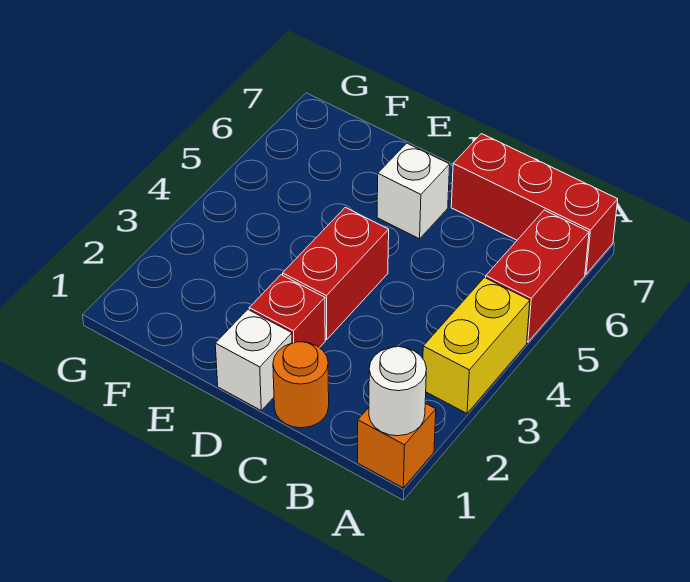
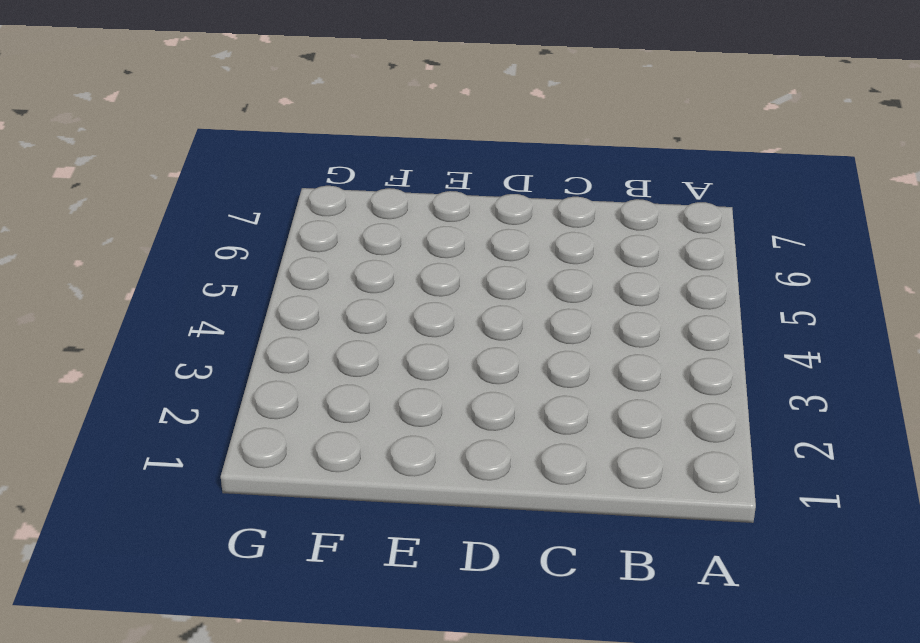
none -> orange brick A1 level 1
none -> yellow brick A3:A4 level 1

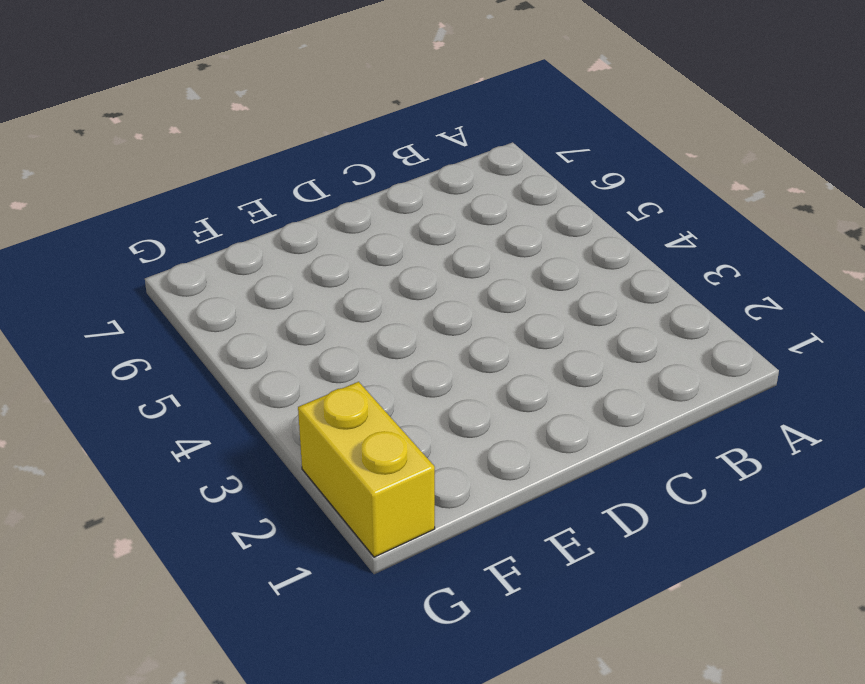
yellow brick G1:G2 level 1 -> yellow brick A3:A4 level 1
none -> orange brick A1 level 1
none -> red brick A5:A6 level 1

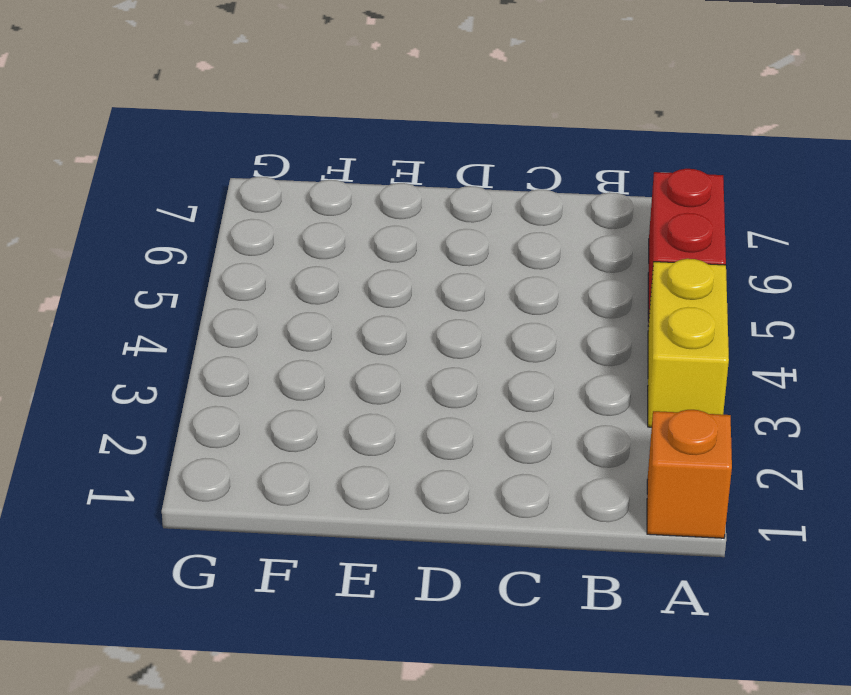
none -> red brick A7:C7 level 1
none -> orange round brick C1 level 1

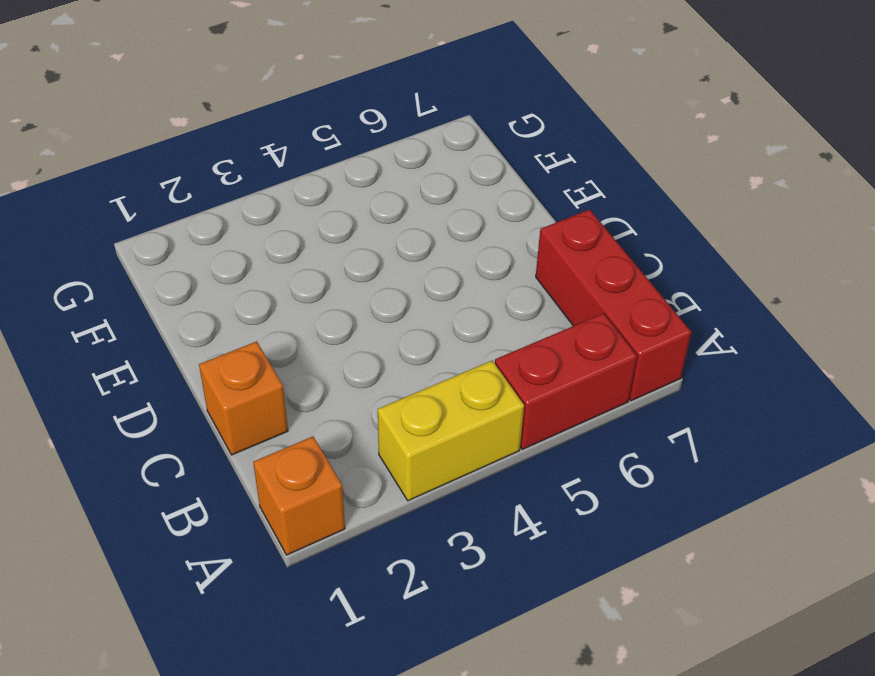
orange brick C1 level 1 -> orange round brick C1 level 1
none -> white brick D1 level 1
none -> red brick D2 level 1

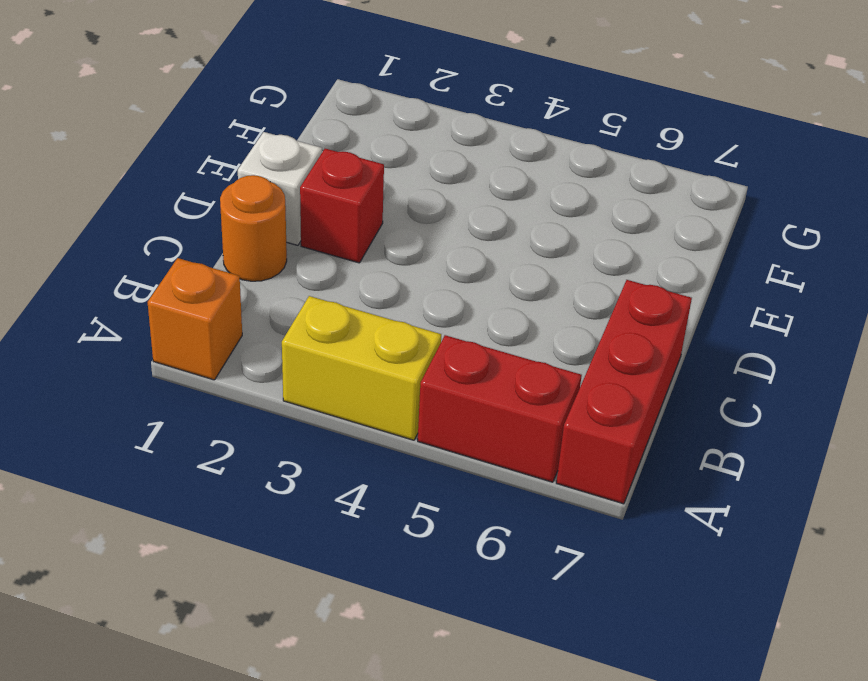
none -> red brick D3:D4 level 1
none -> white brick D6 level 1

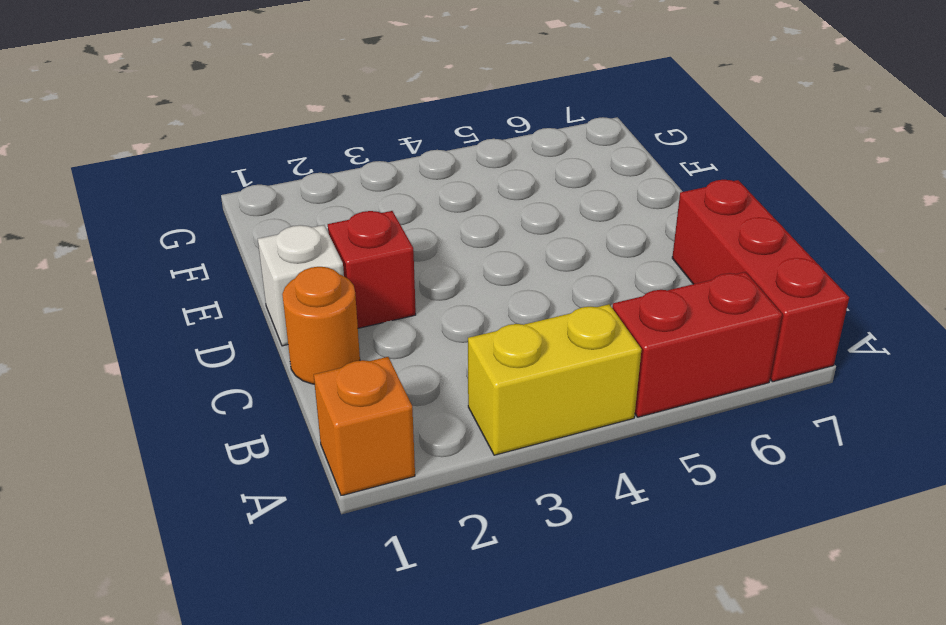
none -> red brick D3:D4 level 1
none -> white brick D6 level 1

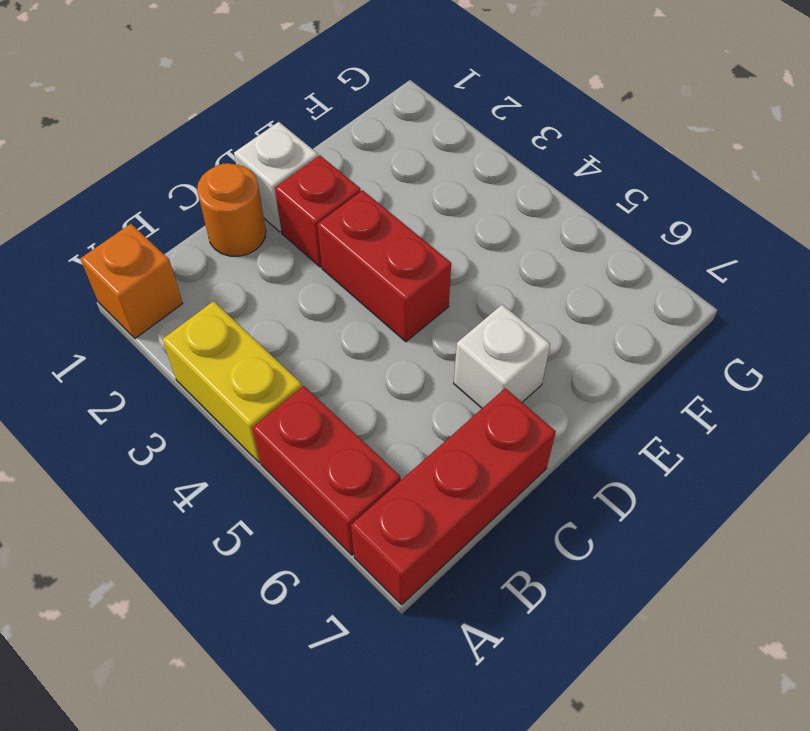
none -> white round brick A1 level 2

